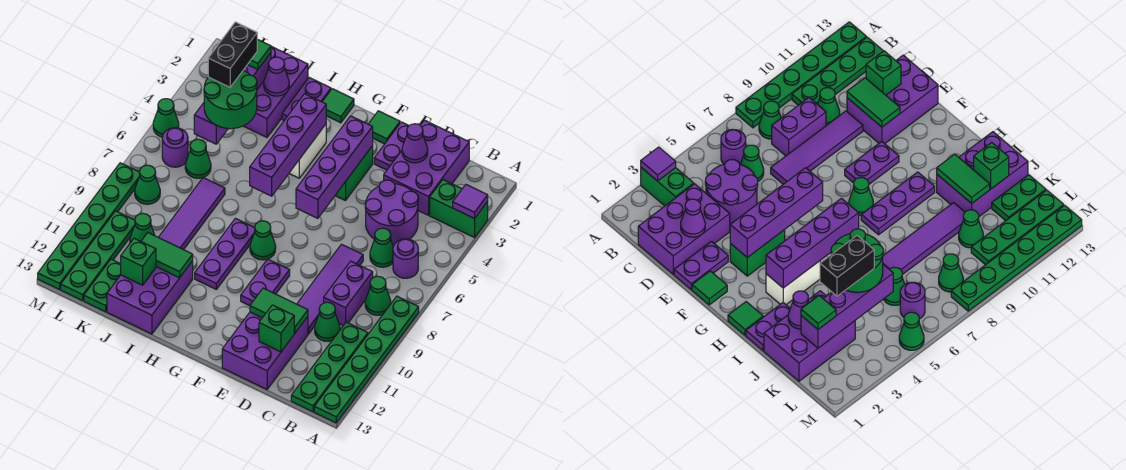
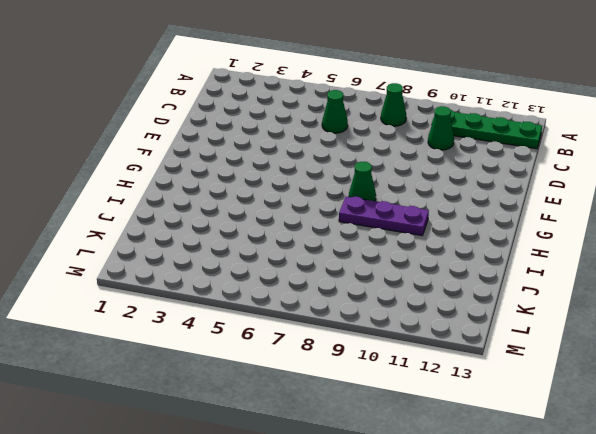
none -> green brick A3:B3 level 1
none -> green plate A8:A13 level 1
none -> purple round brick B6 level 1
none -> purple brick C1:D3 level 1

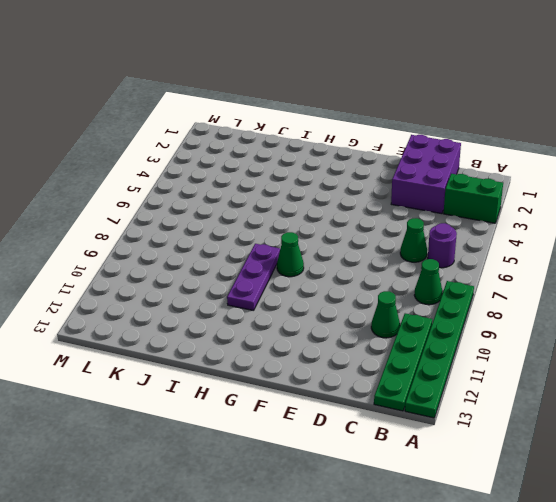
none -> purple round brick C4:D5 level 1
none -> purple brick C8:C9 level 1
none -> purple tile D7:D10 level 1
none -> purple brick D11:E13 level 1

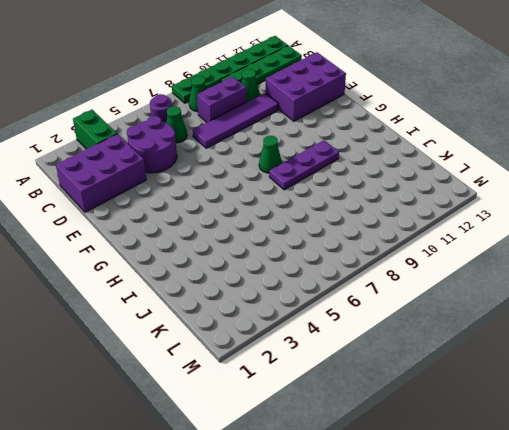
none -> purple plate E1:E2 level 1
none -> green tile F1 level 1
none -> green brick F3:F4 level 1
none -> purple plate F9:F10 level 1

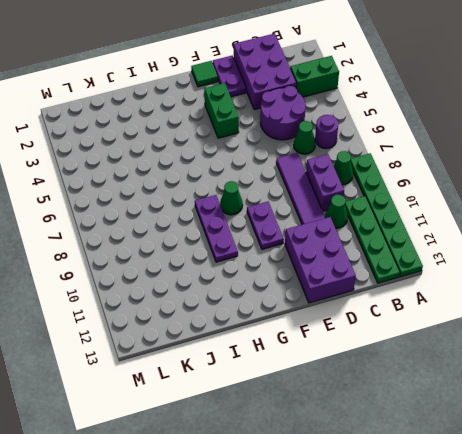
none -> green tile H1 level 1
none -> white brick H3:H4 level 1
none -> purple plate I1:I2 level 1
none -> purple brick I11:J13 level 1

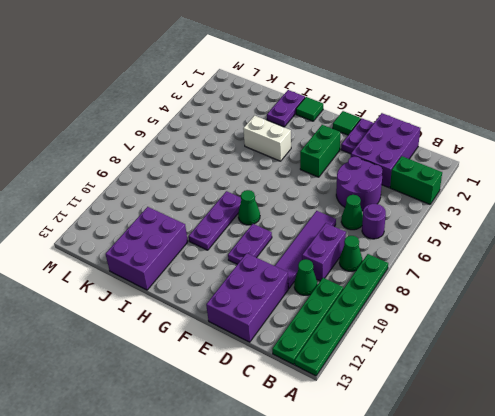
white brick H4:I4 level 1 -> white brick H3:H4 level 1
none -> purple brick J1:K3 level 1
none -> purple tile J7:J10 level 1
none -> green cone K6 level 1
none -> green cone K10 level 1

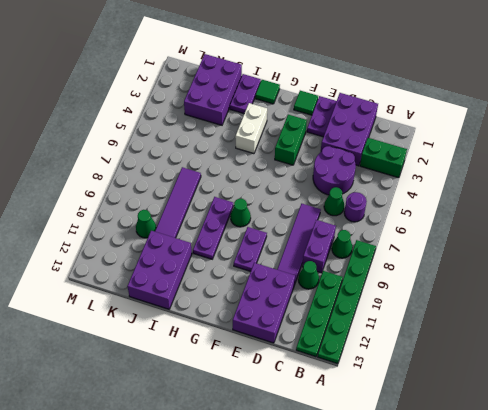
none -> green cone K6 level 1
none -> green plate K12:K13 level 1
none -> purple round brick L6 level 1
none -> green cone L8 level 1

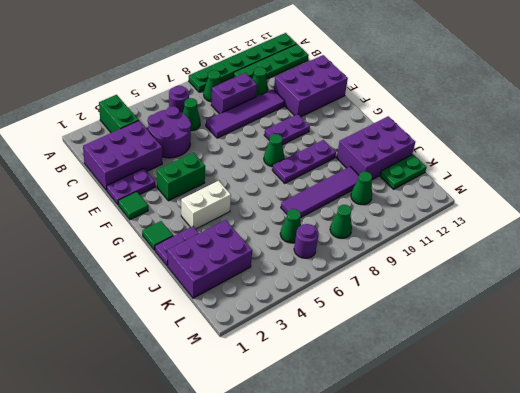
none -> green plate L10:L13 level 1
none -> green cone M5 level 1
none -> green plate M8:M13 level 1
none -> purple tile A3 level 2

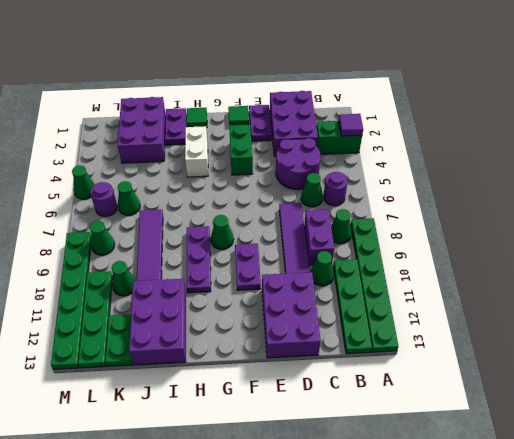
none -> purple cone D2 level 2
none -> green tile D11:E11 level 2
none -> green brick D12 level 2
none -> purple brick F3:F6 level 2

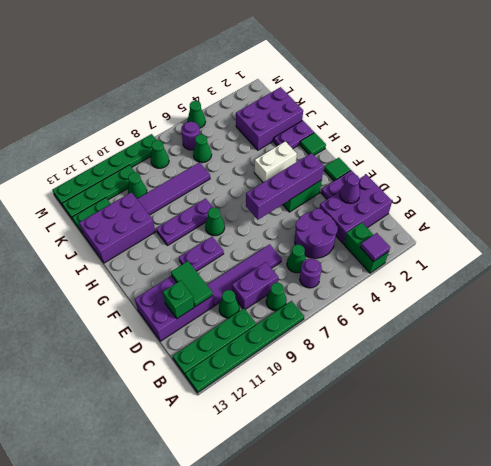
none -> purple brick H3:H6 level 2
none -> green tile I11:J11 level 2
none -> purple cone J2 level 2
none -> green brick J12 level 2

